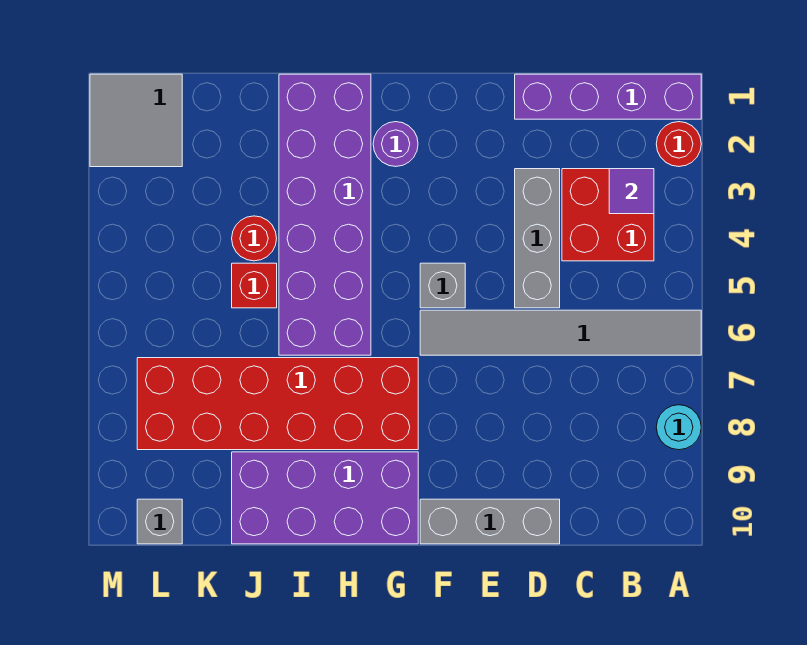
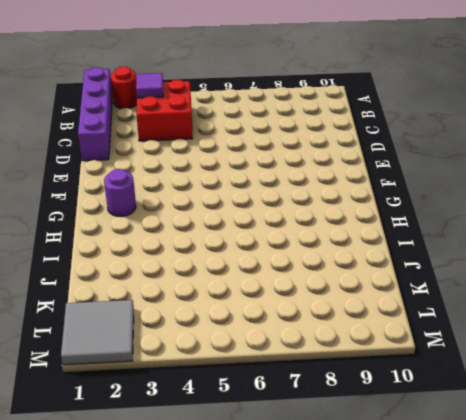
none -> grey tile A6:F6 level 1
none -> cyan round brick A8 level 1
none -> grey brick D3:D5 level 1

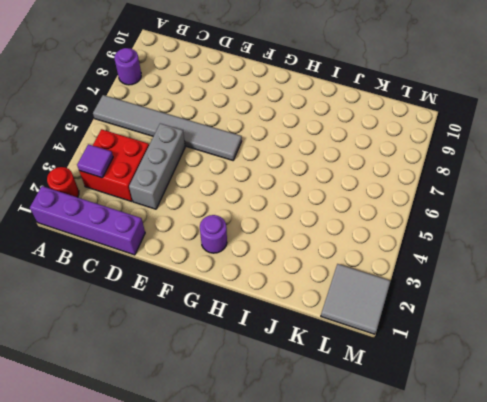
purple round brick A8 level 1 -> cyan round brick A8 level 1
none -> grey brick D10:F10 level 1
none -> grey brick F5 level 1
none -> red brick G7:L8 level 1

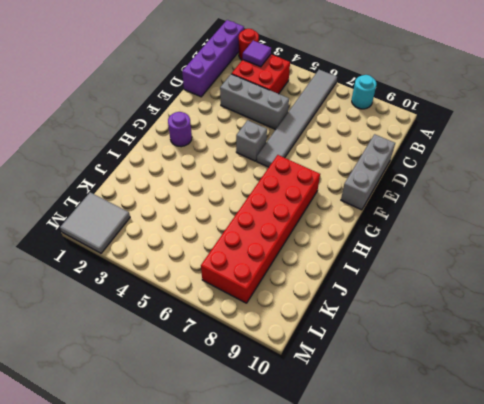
none -> purple brick G9:J10 level 1
none -> purple brick H1:I6 level 1
none -> red round brick J4 level 1

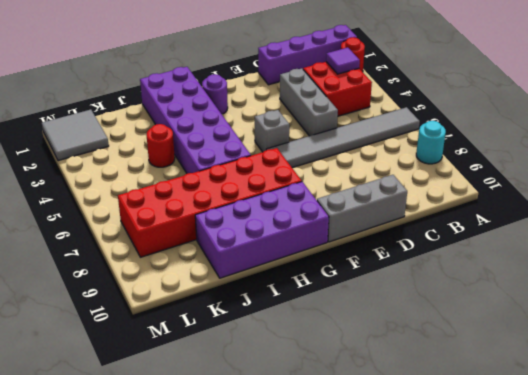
none -> red brick J5 level 1
none -> grey brick L10 level 1

